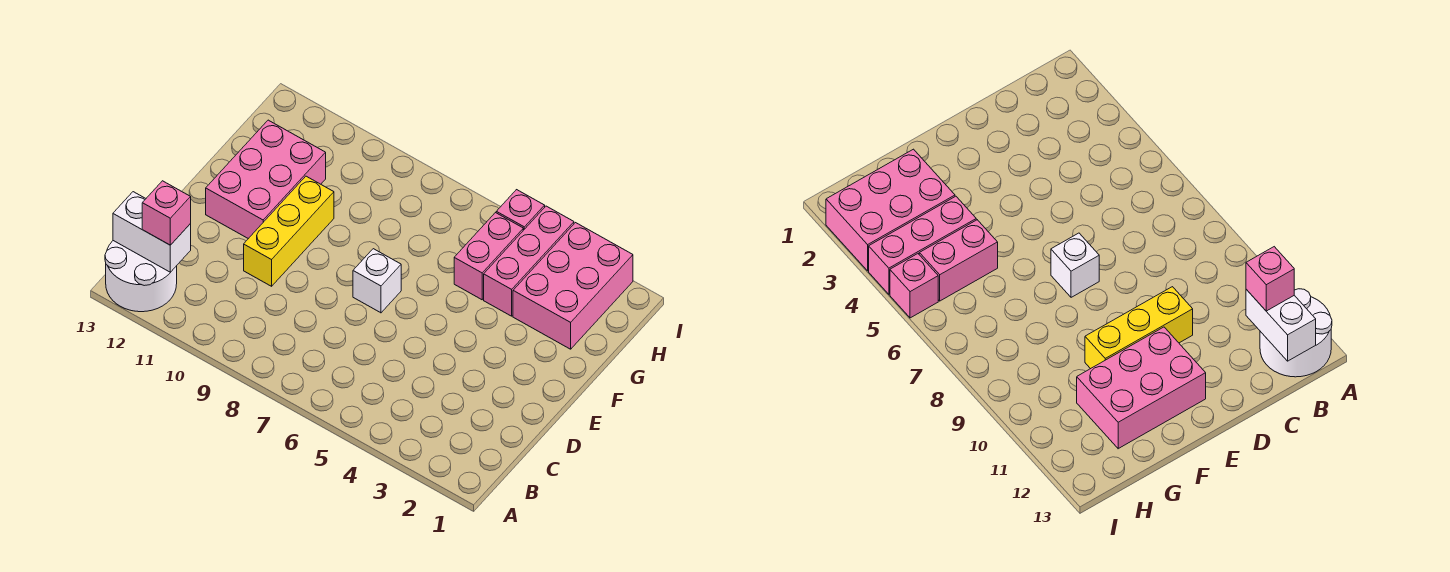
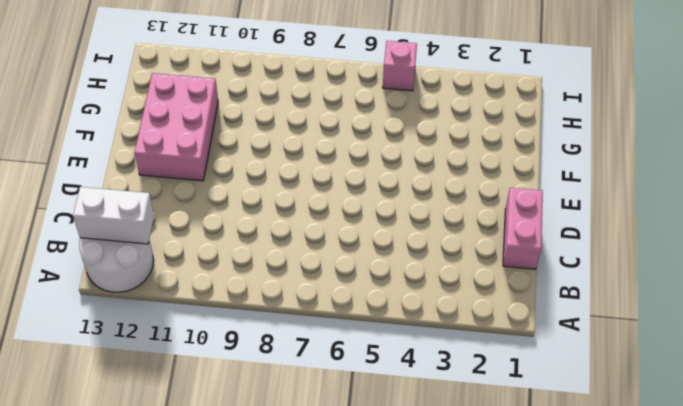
pink brick C1:D1 level 1 -> pink brick G5:H5 level 1
none -> yellow brick D10:F10 level 1
none -> white brick E7 level 1

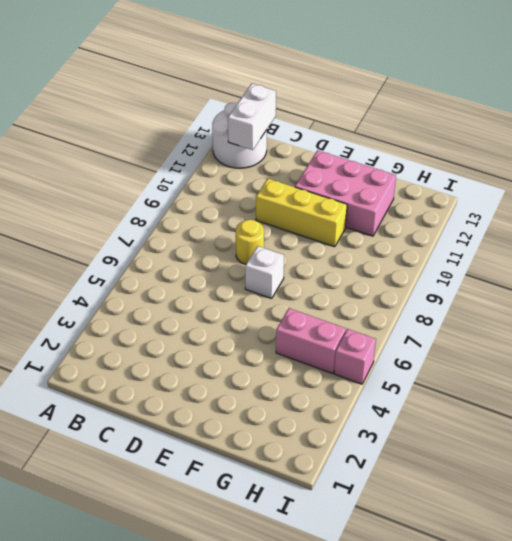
yellow round brick D8 level 1 -> none
none -> pink brick G2:I3 level 1
none -> pink brick G4:I4 level 1

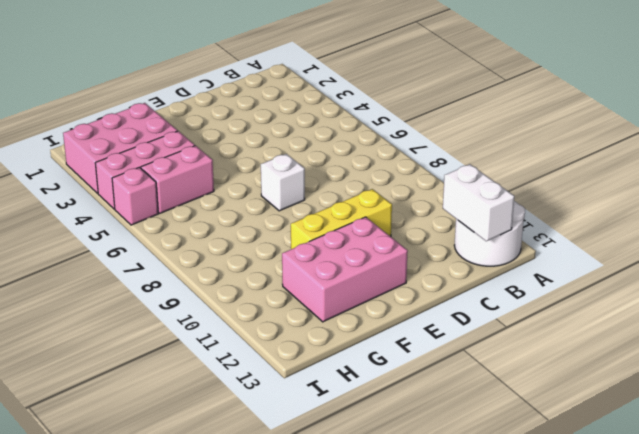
none -> pink brick B12 level 3

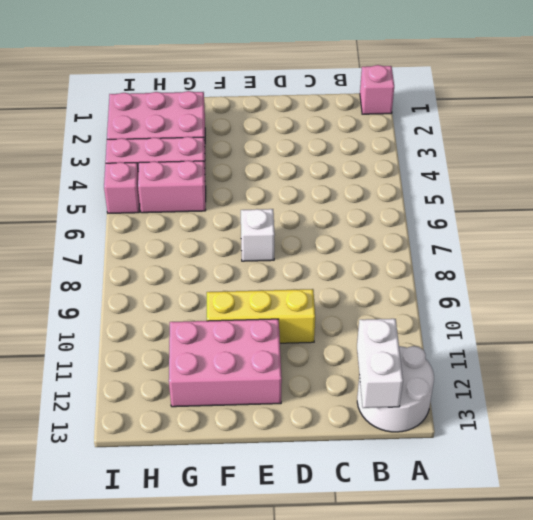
pink brick A1 level 1 -> pink brick B12 level 3

